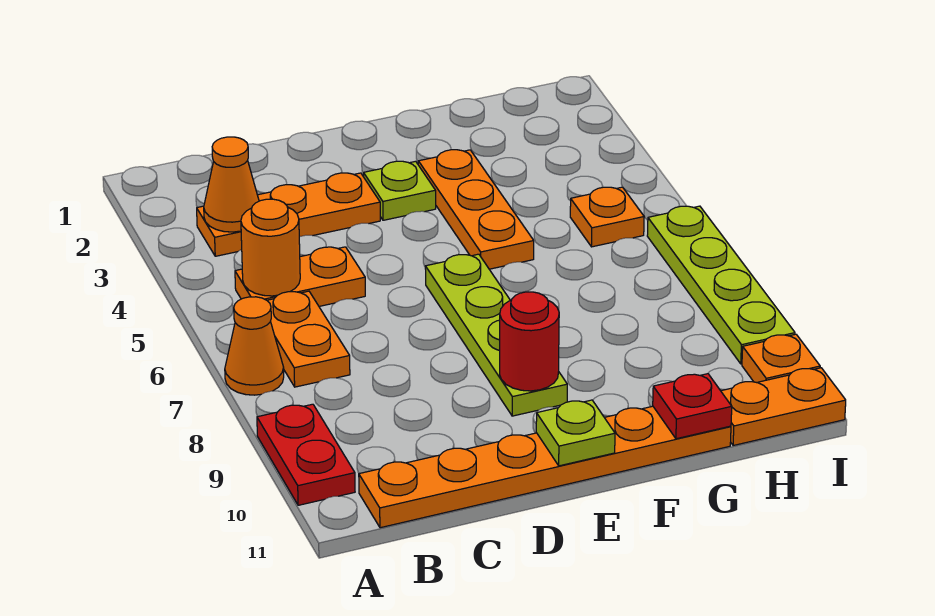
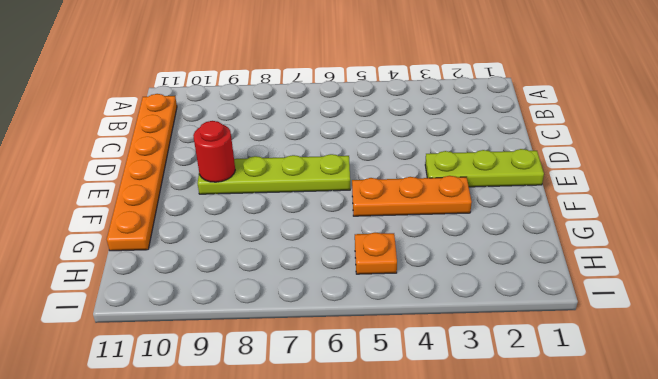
lime plate E1:E3 level 1 -> lime plate E3 level 1
none -> orange cone A7 level 1
none -> red plate A9:A10 level 1
none -> orange plate B3:D3 level 1

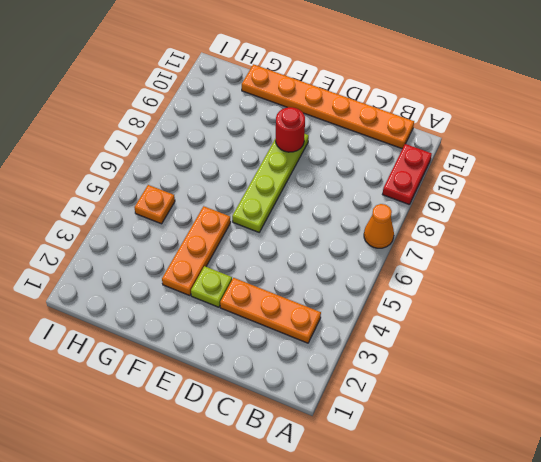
none -> orange plate B5:C5 level 1
none -> orange plate B6:B7 level 1
none -> orange plate H11:I11 level 1

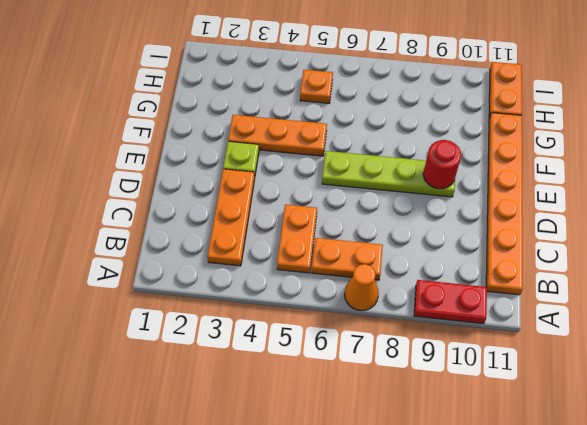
none -> lime plate I6:I9 level 1
none -> orange plate I10 level 1
none -> orange cone B3 level 2

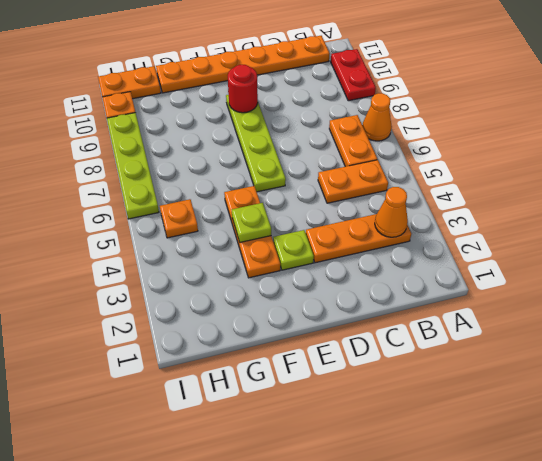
lime plate F4 level 2 -> lime plate E11 level 2
none -> orange round brick B5 level 2
none -> red plate G11 level 2

